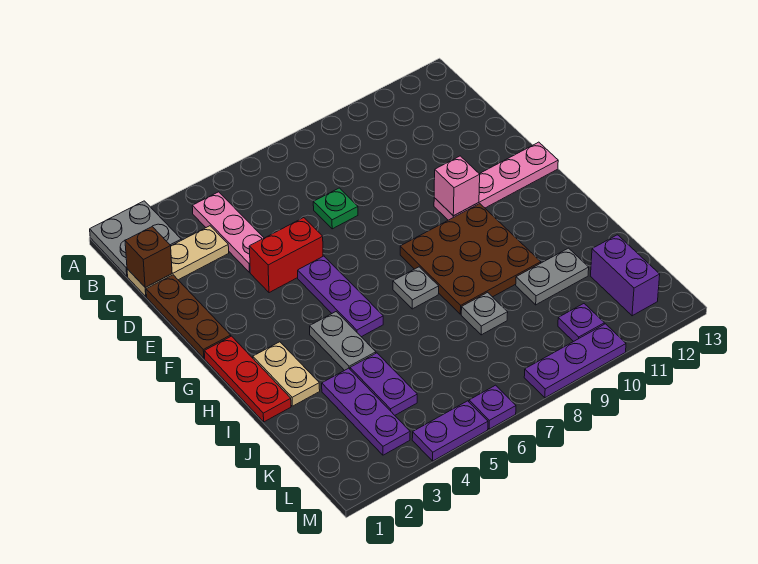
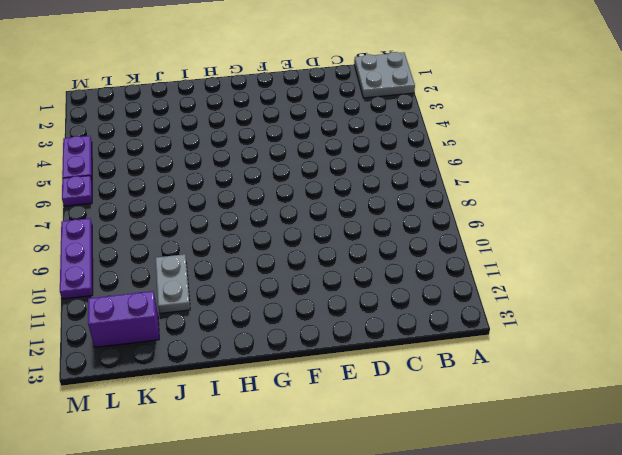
none -> pink plate B4:D4 level 1
none -> tan plate C1:C3 level 1
none -> brown plate D1:F1 level 1

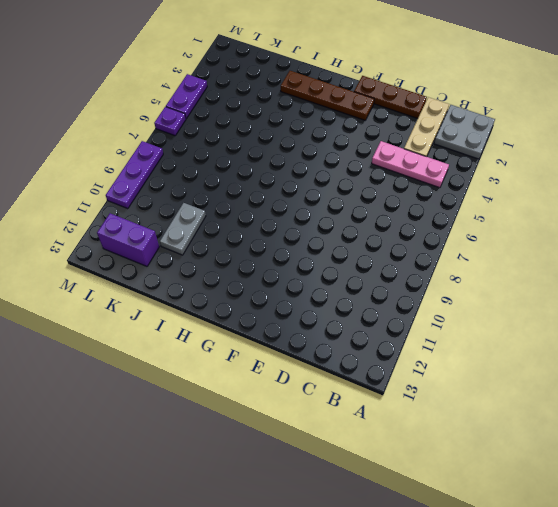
brown plate F2:I2 level 1 -> tan plate H2:I2 level 1
none -> green plate D7 level 1
none -> red brick E4:E5 level 1
none -> purple plate F5:H5 level 1

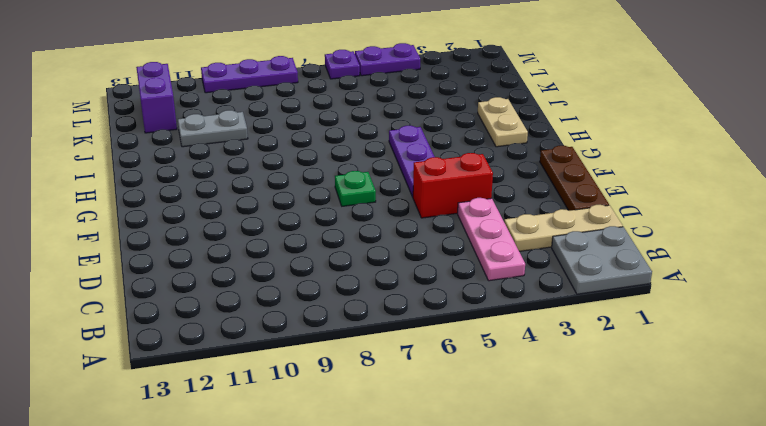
green plate F7 level 1 -> green plate D7 level 1
none -> pink plate F10:F13 level 1
none -> red plate G1:I1 level 1
none -> brown plate G8:I10 level 1

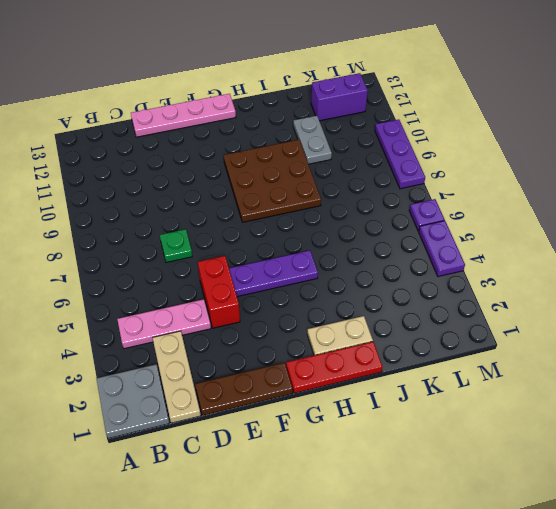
pink plate D13:G13 level 1 -> pink plate F10:F13 level 1
none -> grey plate H4:I4 level 1
none -> grey plate H7 level 1
none -> purple plate J3:L3 level 1

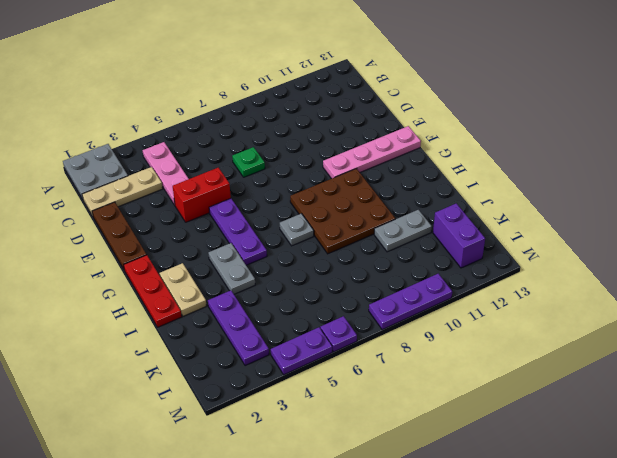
none -> purple plate J4:K4 level 1
none -> grey plate J8 level 1
none -> purple plate L10 level 1

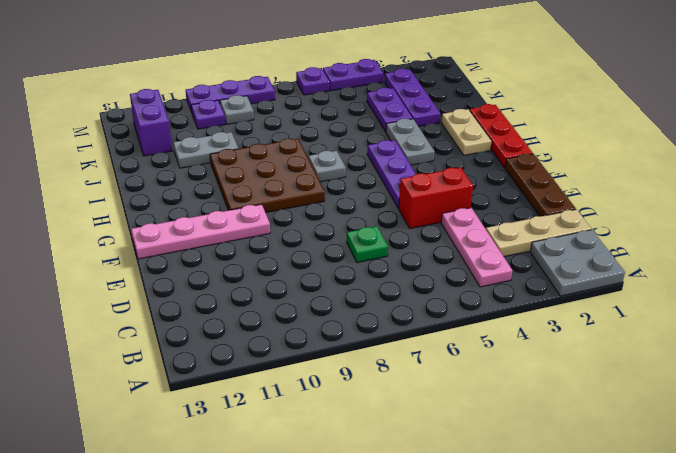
grey plate L9 level 1 -> grey plate J8 level 1
none -> brown brick C1 level 2
none -> pink brick F10 level 2

